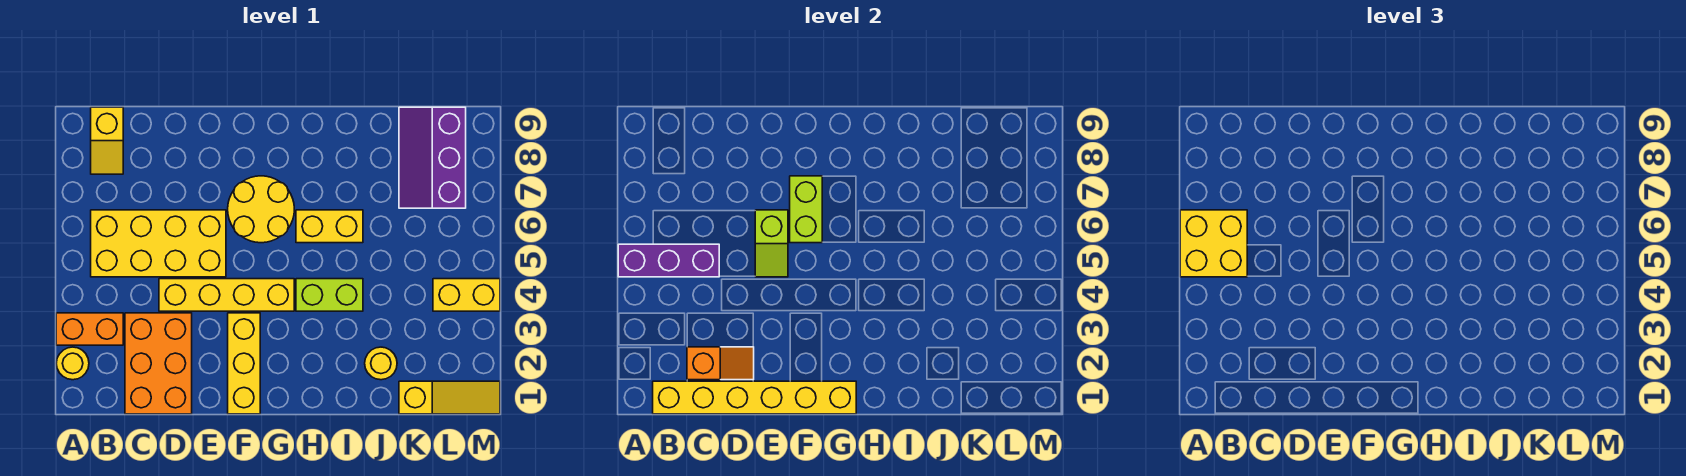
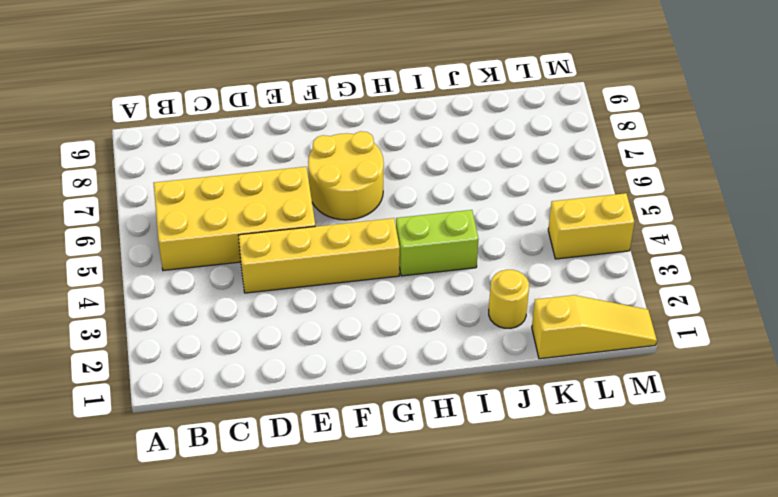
none -> yellow round brick A2 level 1
none -> orange brick A3:B3 level 1
none -> yellow slope B8:B9 level 1 top 9

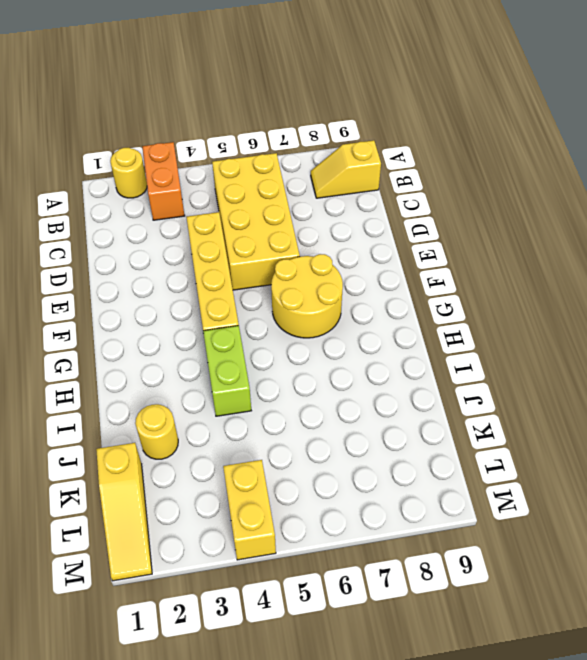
none -> orange brick C1:D3 level 1
none -> yellow brick F1:F3 level 1
none -> yellow brick H6:I6 level 1

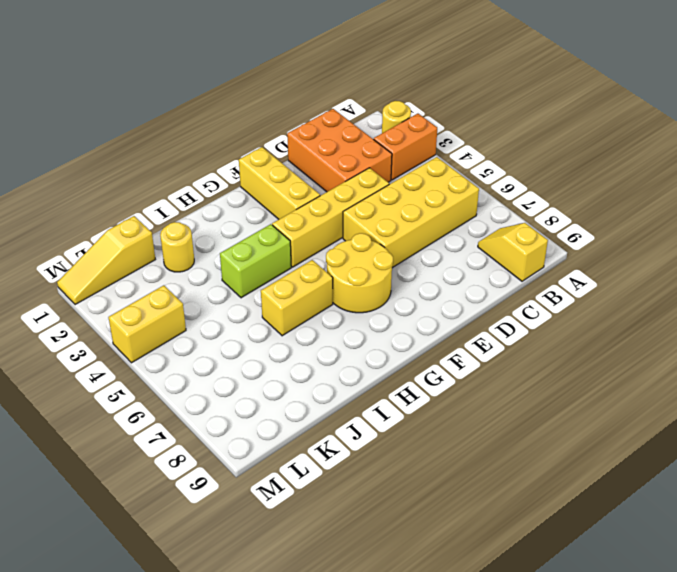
none -> purple slope K7:L9 level 1 top L
none -> purple brick A5:C5 level 2
none -> yellow brick B1:G1 level 2

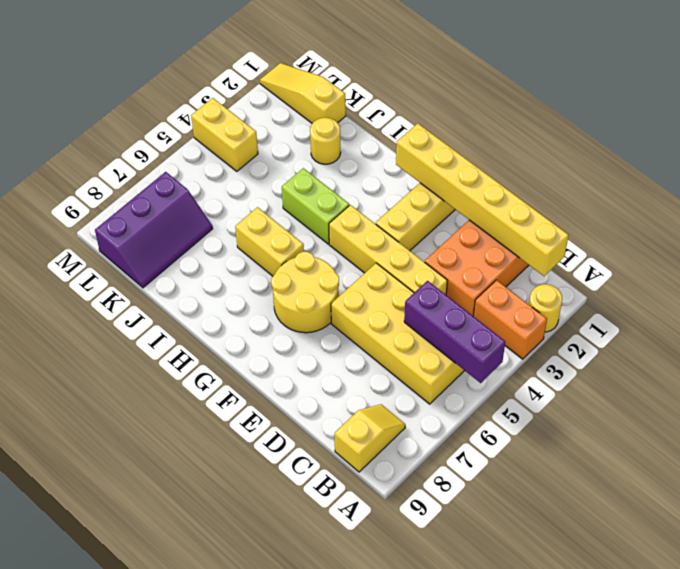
none -> orange slope C2:D2 level 2 top C
none -> lime slope E5:E6 level 2 top 6
none -> lime brick F6:F7 level 2

